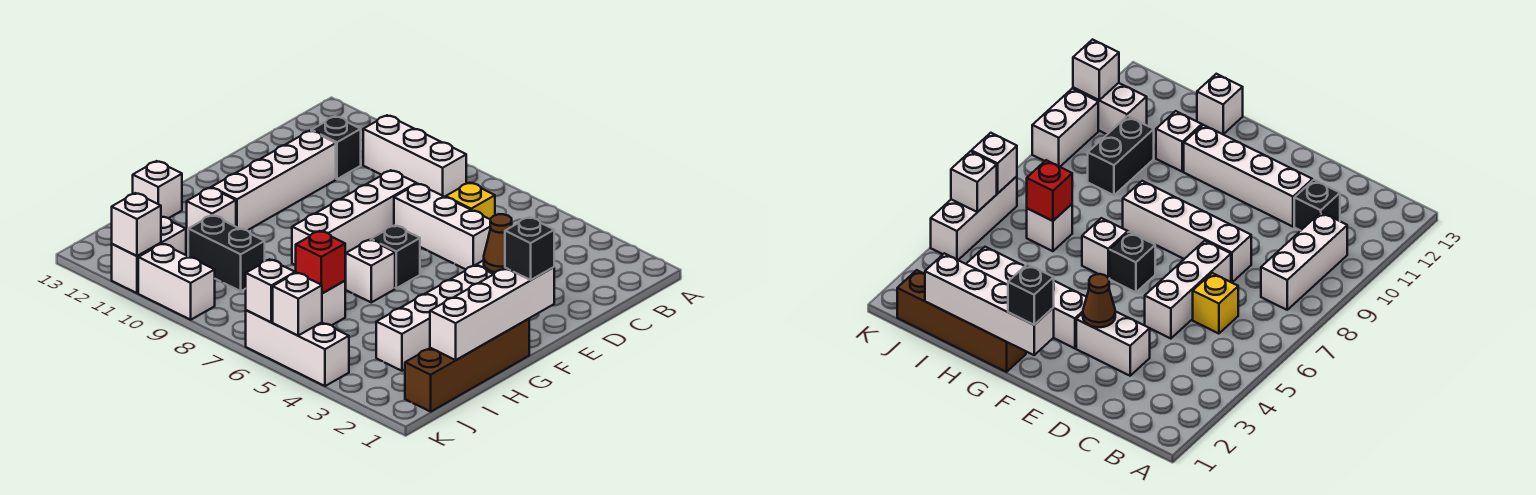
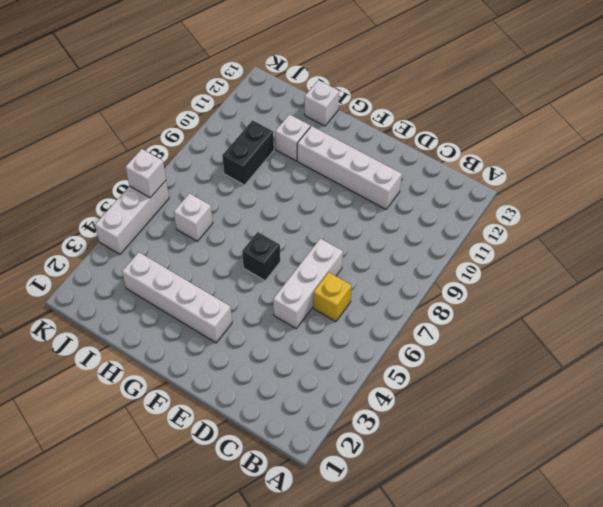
none -> white brick B8:B10 level 1
none -> black brick C11 level 1
none -> white brick D3:E3 level 1

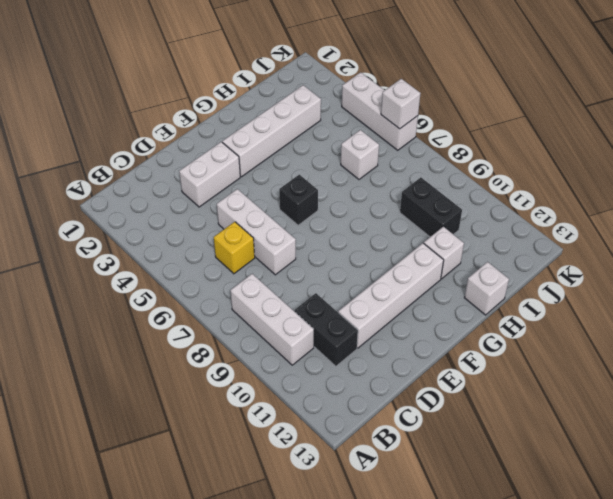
black brick C10:C11 level 1 -> black brick C11 level 1
none -> white brick D8:G8 level 1
none -> brown brick G1:J1 level 1
none -> white brick G6 level 1

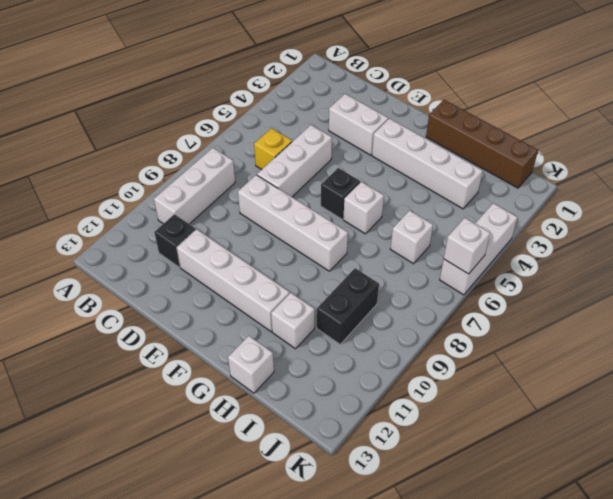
none -> white brick J11:K11 level 1
none -> white brick K9:K10 level 1
none -> brown cone E3 level 2

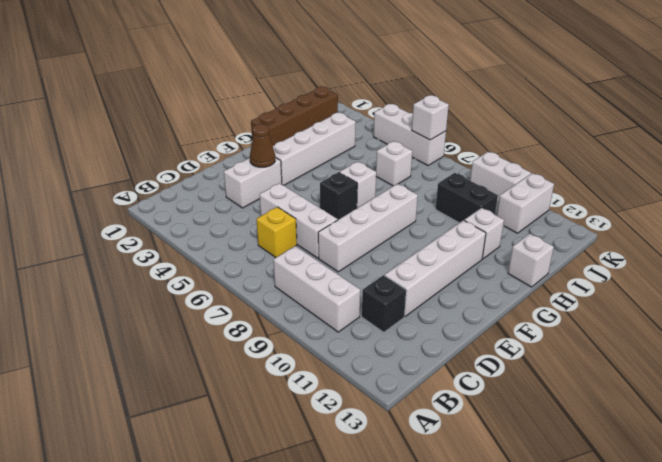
none -> white brick F1:I1 level 2
none -> red brick I6 level 2
none -> white brick K5 level 2

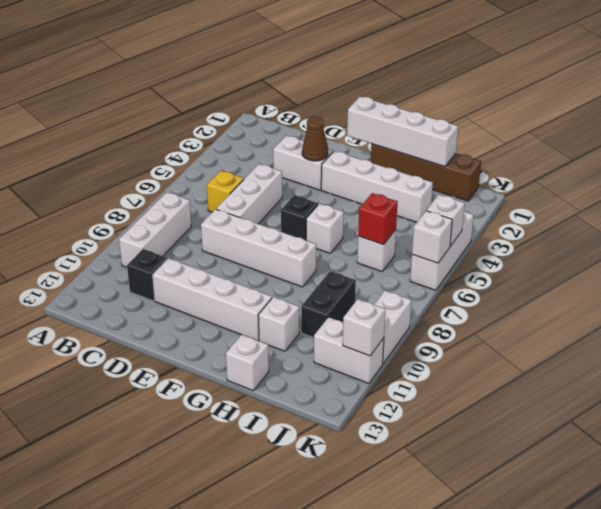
none -> black brick F1 level 3

